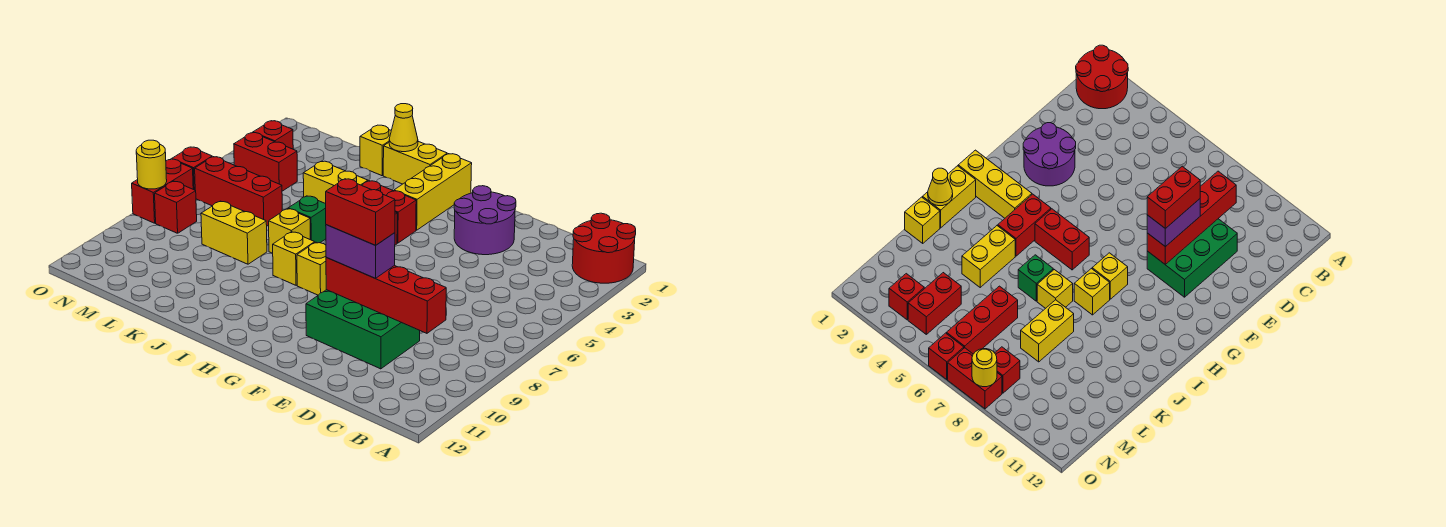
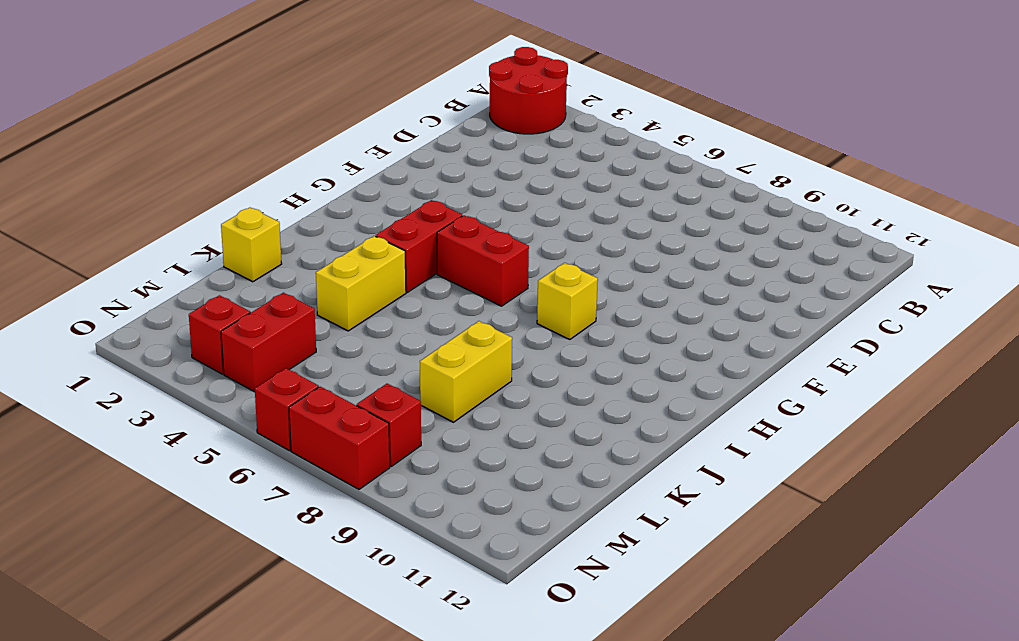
none -> green brick D9:F10 level 1
none -> purple round brick E2:F3 level 1
none -> yellow brick H1:H3 level 1

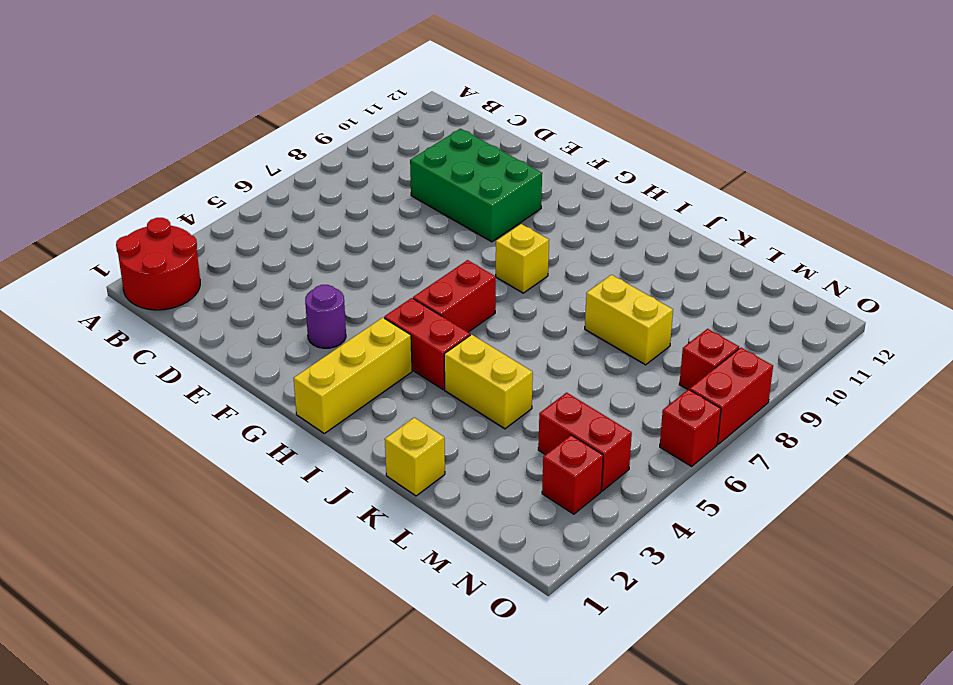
purple round brick F3 level 1 -> purple round brick E2:F3 level 1
none -> yellow brick I1:J1 level 1
none -> yellow brick I8 level 1
none -> green brick J6 level 1

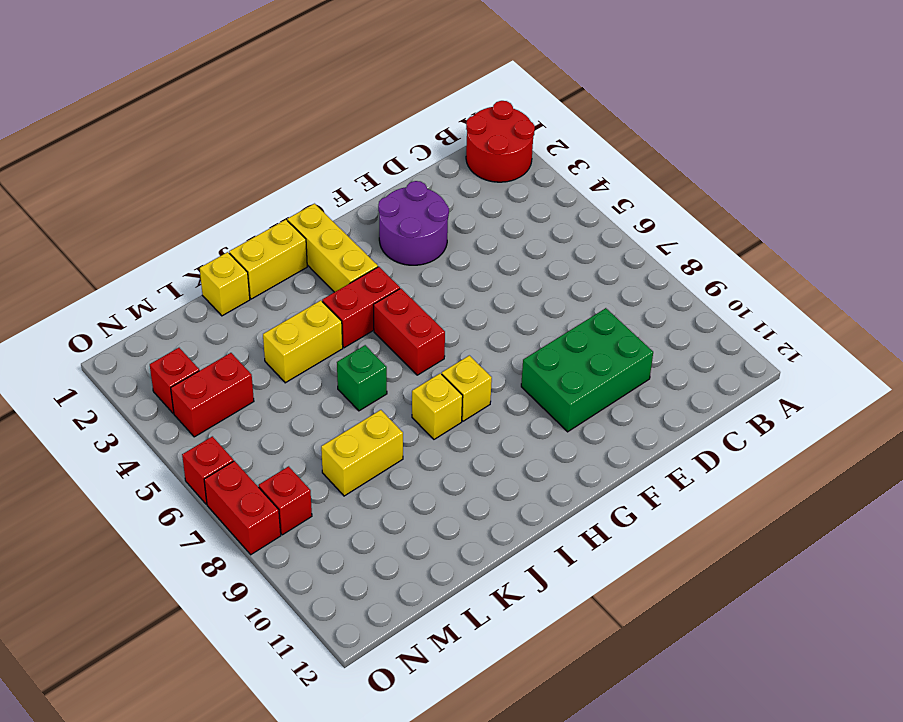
none -> yellow brick J7 level 1
none -> red brick L6:N6 level 1
none -> red brick C9:F9 level 2

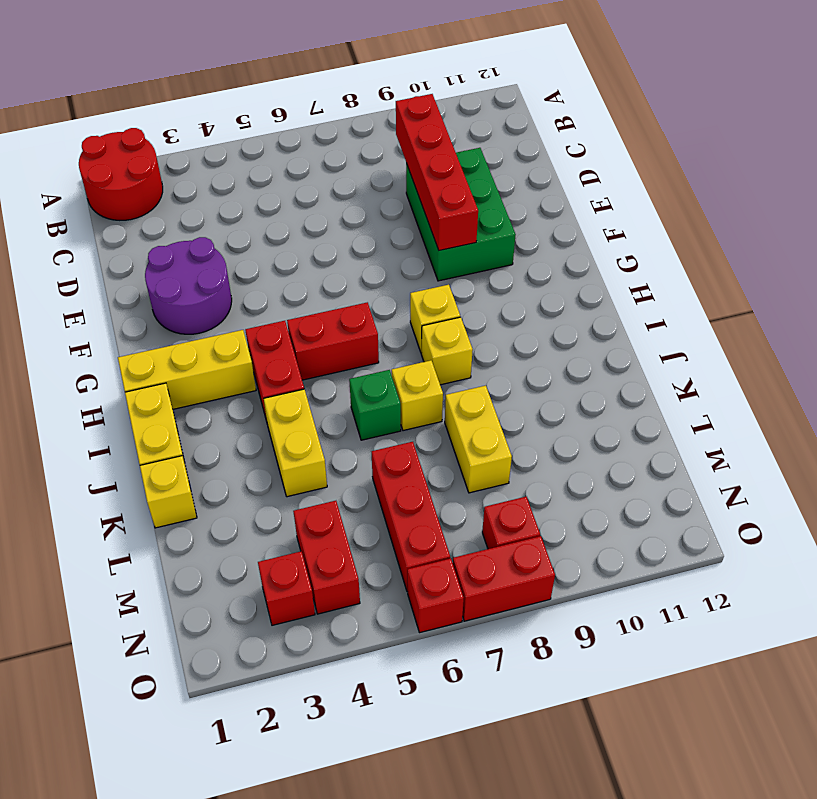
none -> yellow cone J1 level 2
none -> yellow round brick O8 level 2
none -> purple brick E9:F9 level 3

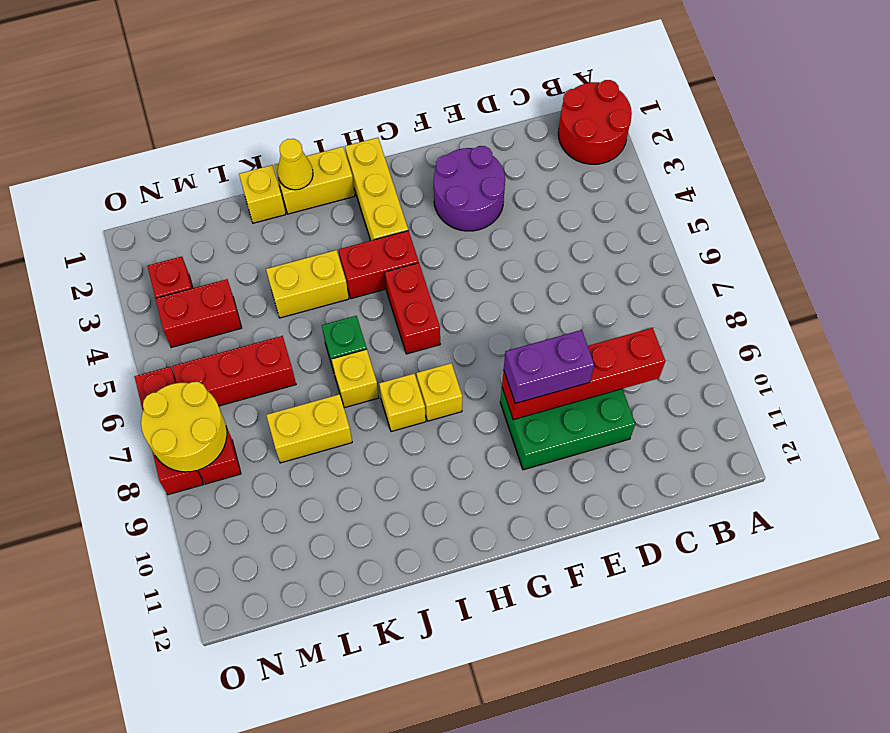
yellow round brick N7:O8 level 2 -> yellow round brick O8 level 2
none -> red brick E9:F9 level 4

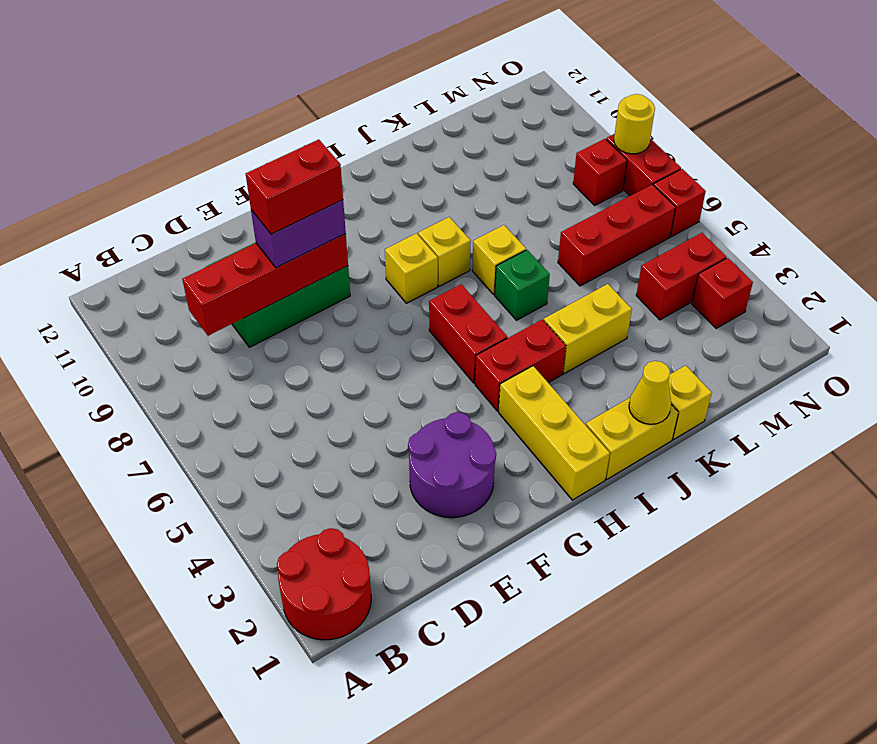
none -> yellow brick K8:L8 level 1

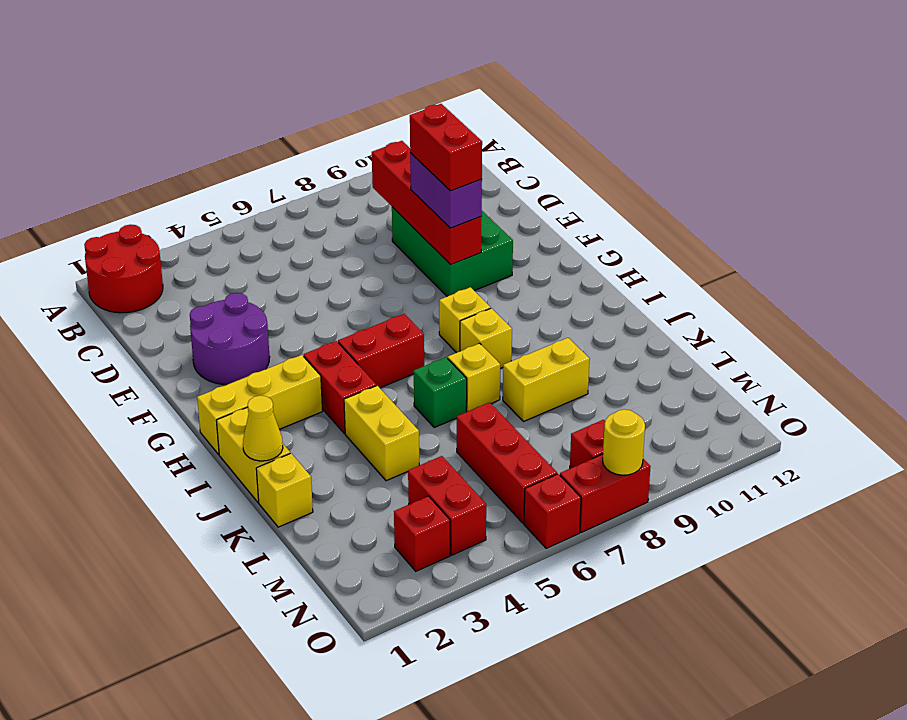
yellow brick K8:K9 level 1 -> yellow brick K8:L8 level 1

